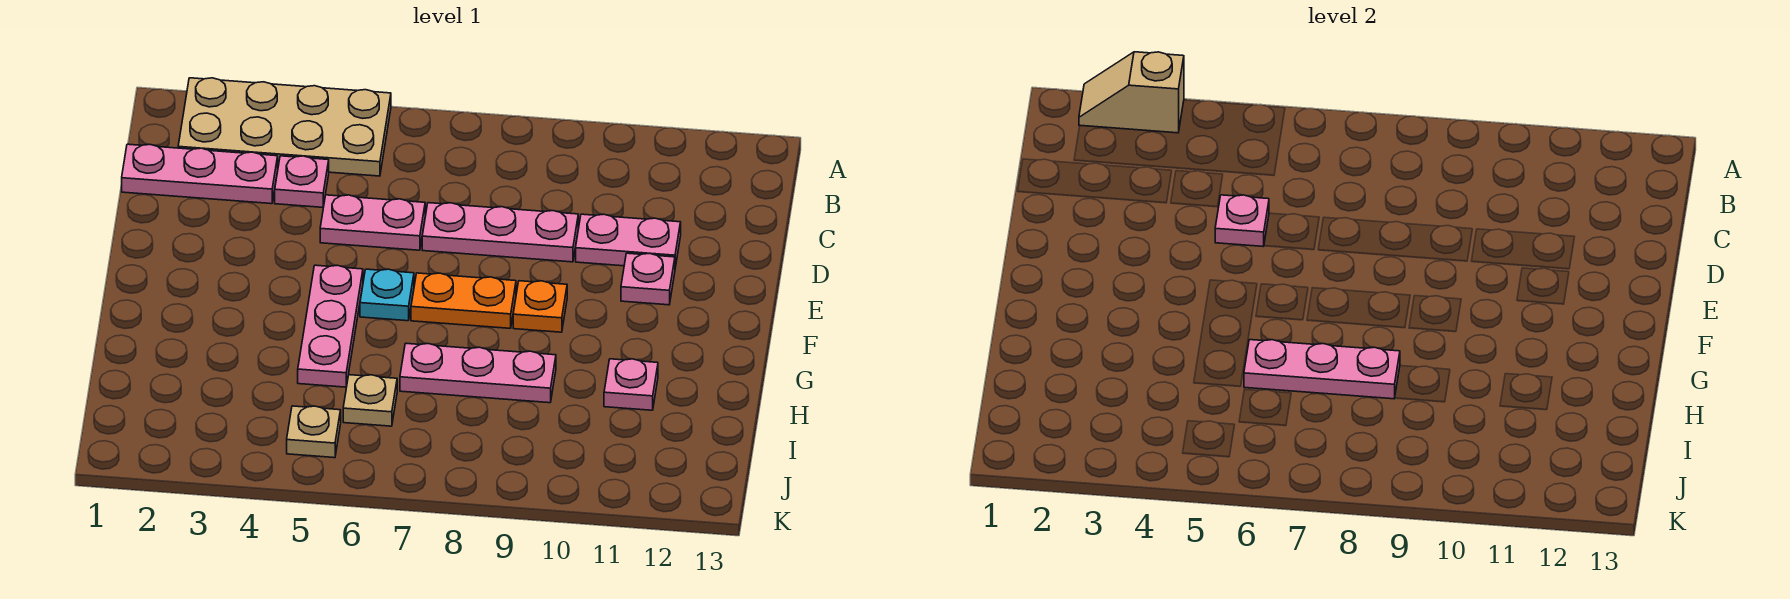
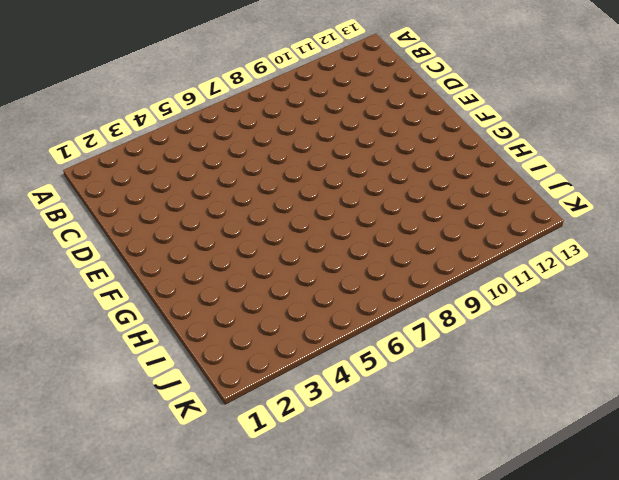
none -> tan plate A2:B5 level 1
none -> pink plate C1:C3 level 1
none -> pink plate C4 level 1

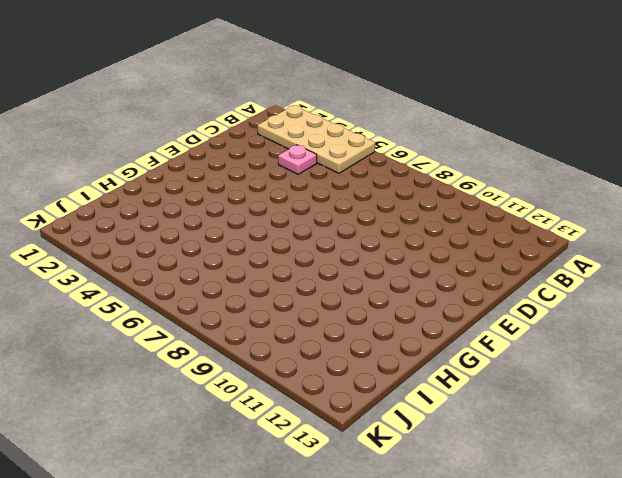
none -> pink plate C1:C3 level 1
none -> pink plate D5:D6 level 1
none -> pink plate D7:D9 level 1

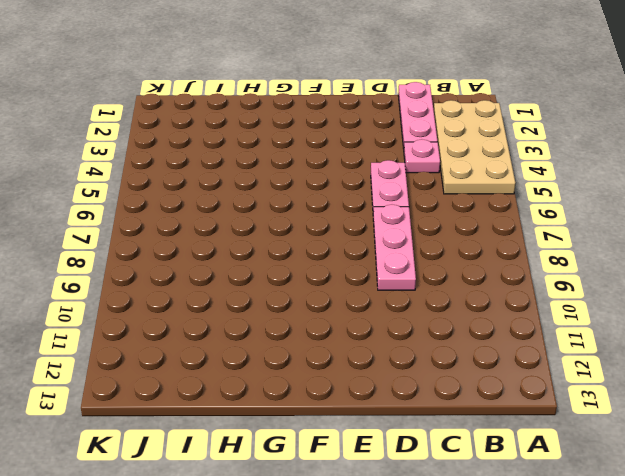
none -> pink plate D10:D11 level 1
none -> pink plate E11 level 1
none -> pink plate F5:H5 level 1

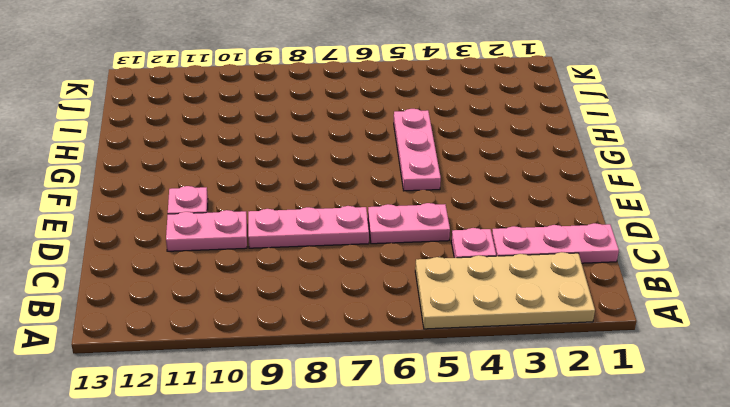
none -> cyan plate F6 level 1
none -> orange plate F7:F8 level 1
none -> orange plate F9 level 1

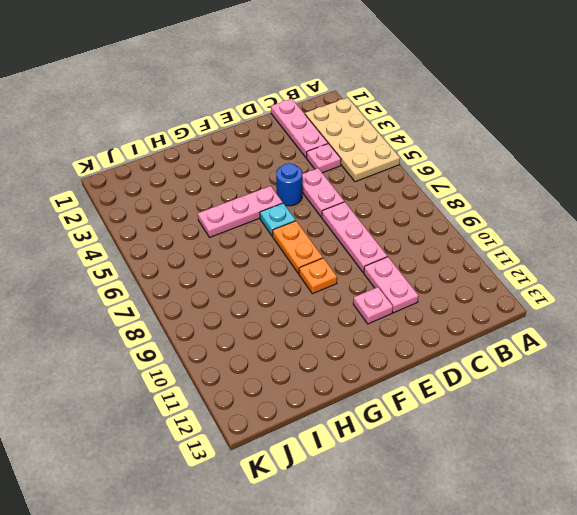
blue round brick E5 level 1 -> none
none -> pink plate H7:H9 level 1
none -> pink plate H11 level 1
none -> tan plate I6 level 1

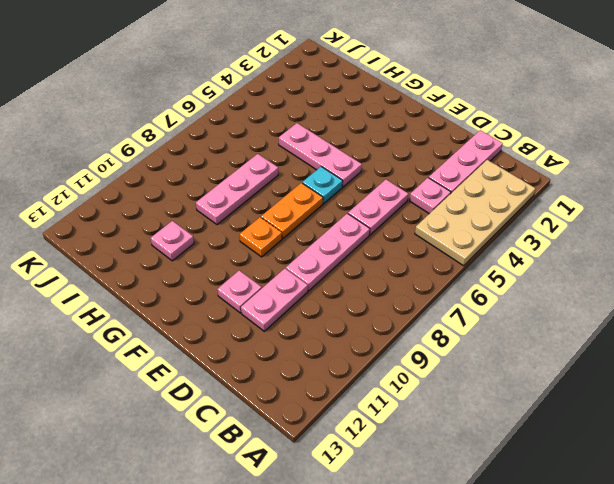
none -> tan plate I6 level 1
none -> tan plate J5 level 1
none -> tan slope A2:A3 level 2 top 3

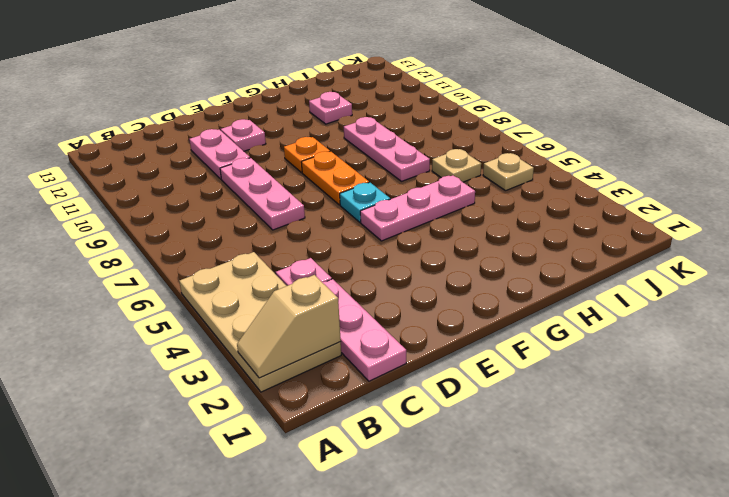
tan slope A2:B2 level 2 top B -> tan slope A2:A3 level 2 top 3
none -> pink plate D5:D6 level 1
none -> pink plate D5 level 2
none -> pink plate H6:H8 level 2

